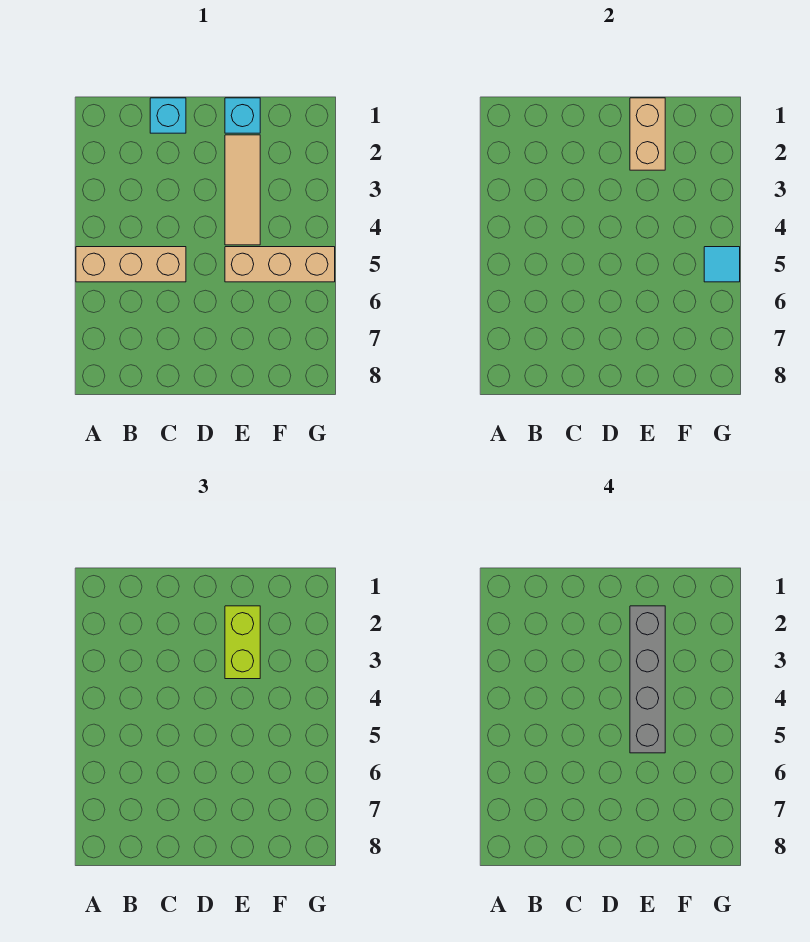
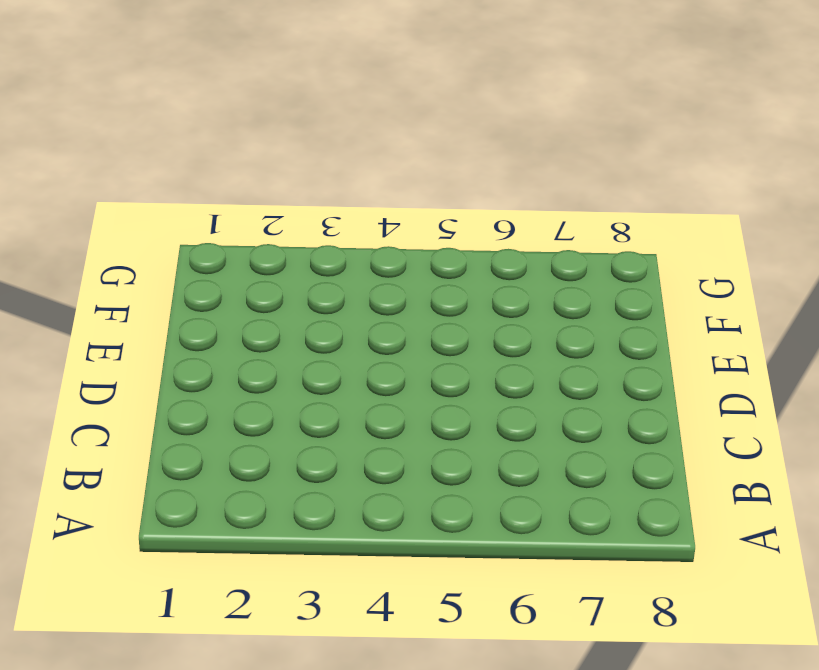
none -> tan brick A5:C5 level 1
none -> cyan brick C1 level 1

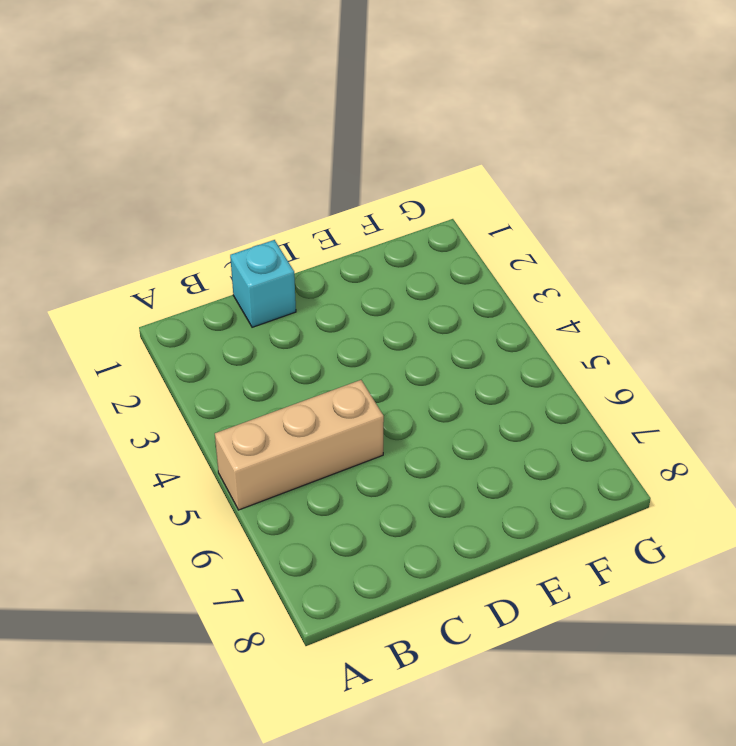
none -> cyan brick E1 level 1
none -> tan tile E2:E4 level 1

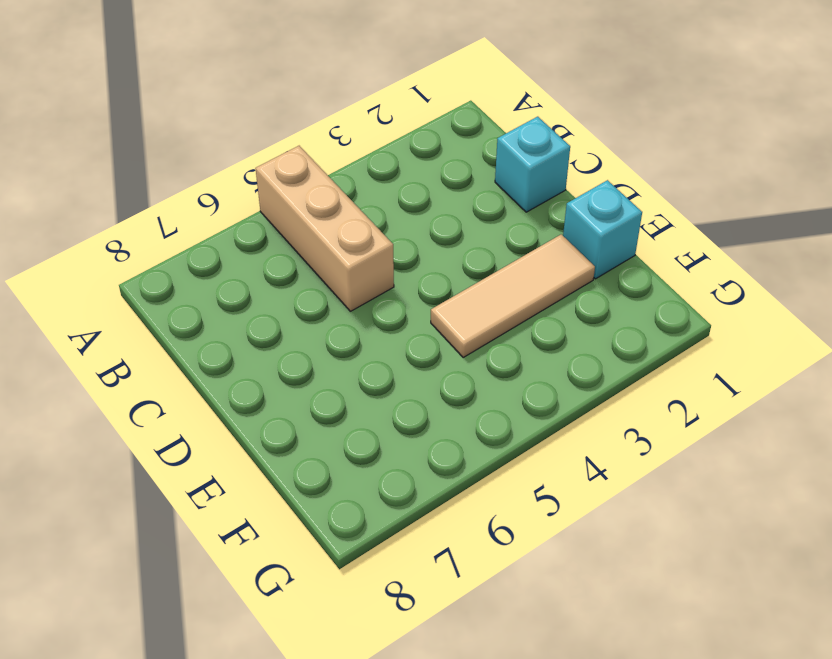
none -> tan brick E5:G5 level 1
none -> tan brick E1:E2 level 2

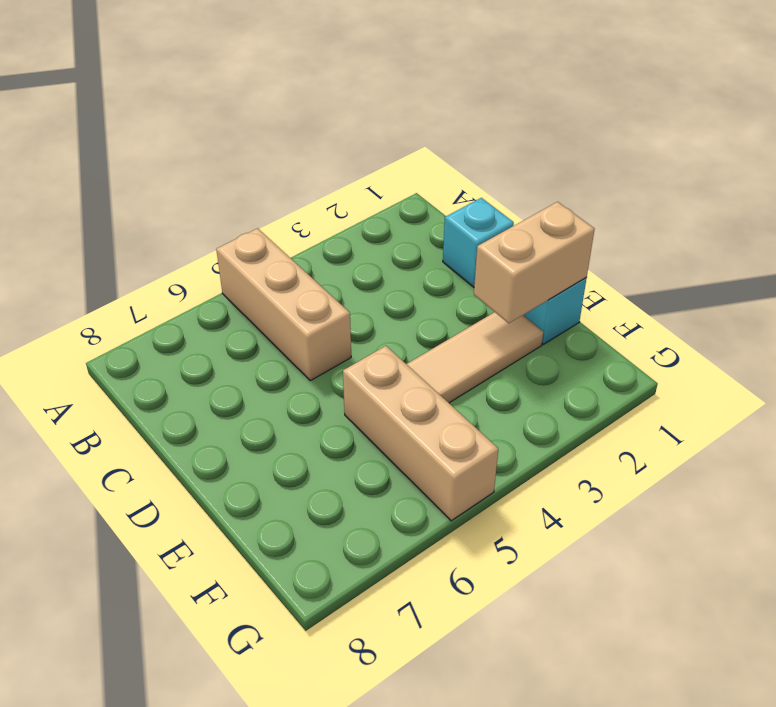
none -> cyan tile G5 level 2
none -> lime brick E2:E3 level 3

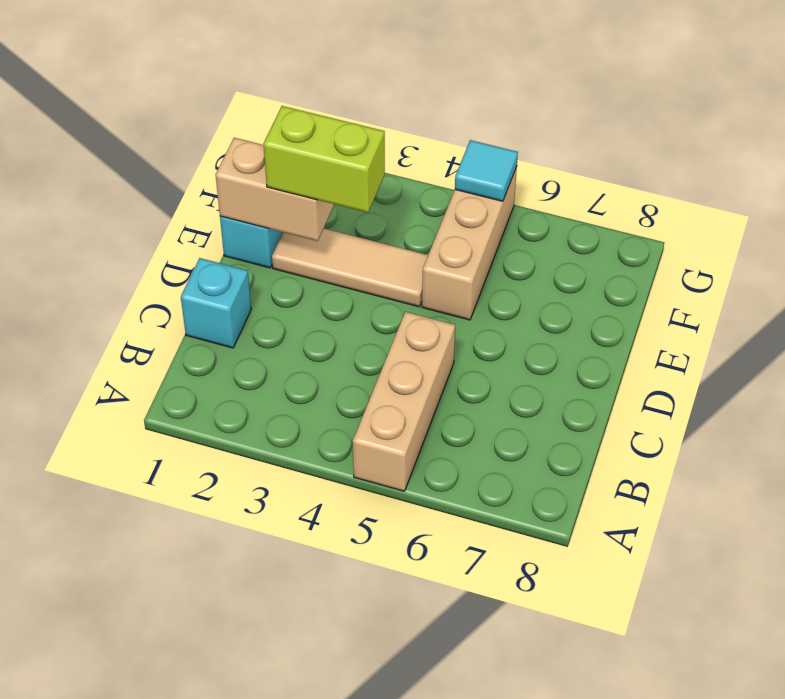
none -> grey brick E2:E5 level 4

